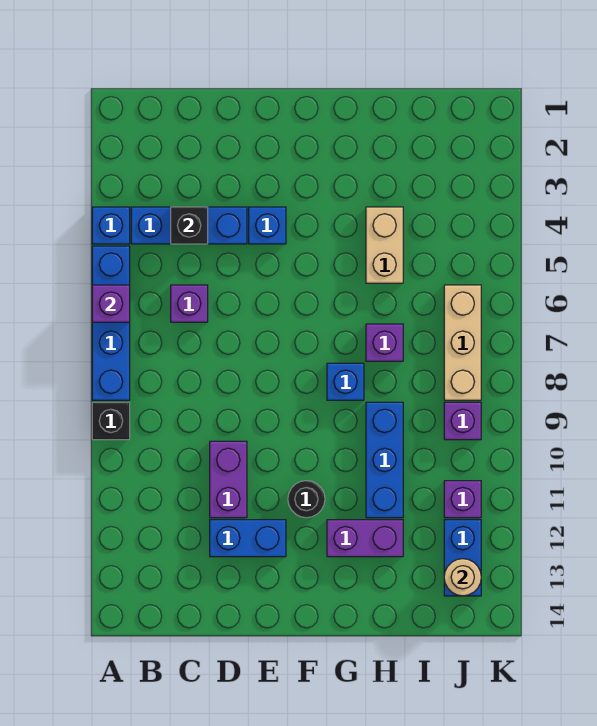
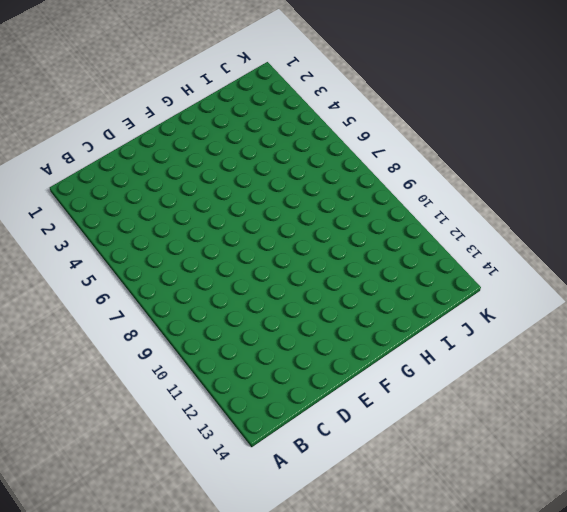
none -> blue brick A4 level 1
none -> blue brick A5:A8 level 1
none -> black brick A9 level 1

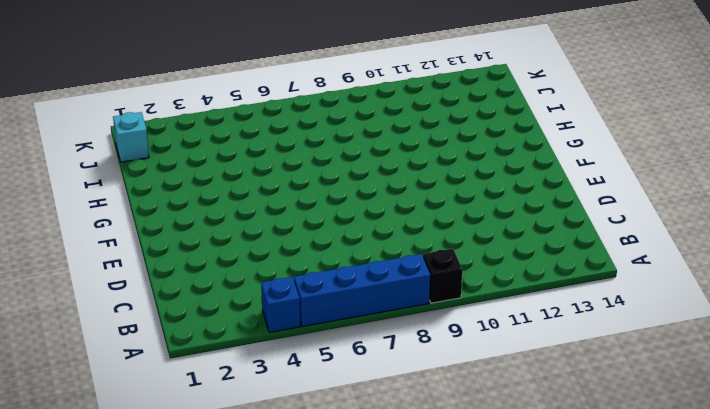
cyan brick J1 level 1 -> none
none -> blue brick B4:D4 level 1
none -> purple brick C6 level 1
none -> purple brick D10:D11 level 1

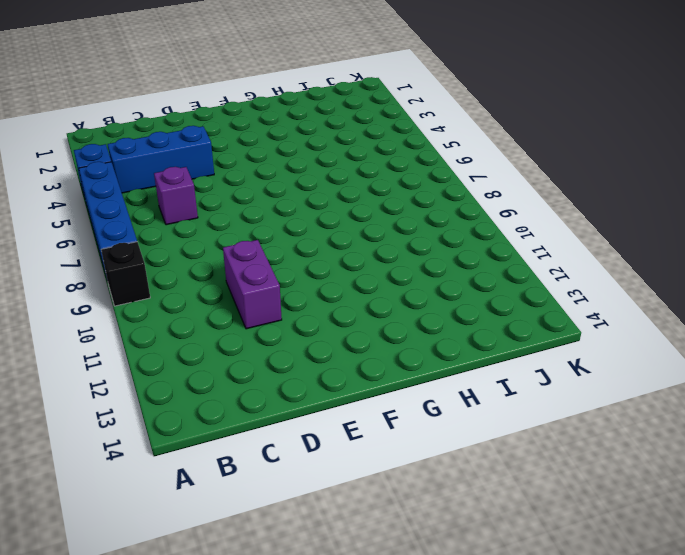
none -> blue brick D12:E12 level 1
none -> blue brick E4 level 1
none -> black round brick F11 level 1

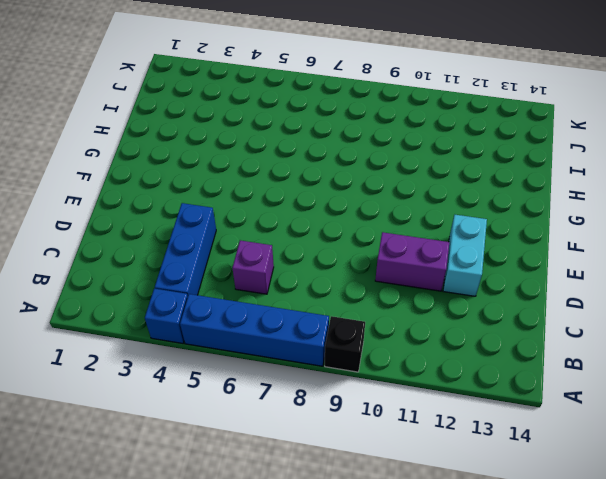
cyan brick D12:E12 level 1 -> blue brick D12:E12 level 1
none -> blue brick E4 level 1
none -> black round brick F11 level 1
none -> blue brick G8 level 1

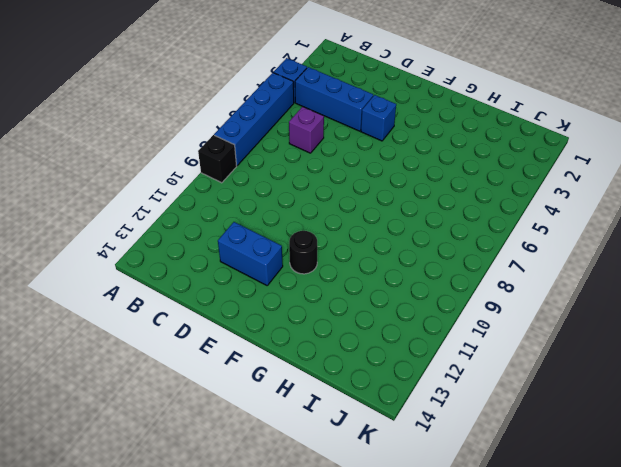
none -> purple brick D10:D11 level 1
none -> blue brick G8 level 1
none -> purple brick G12:H12 level 1

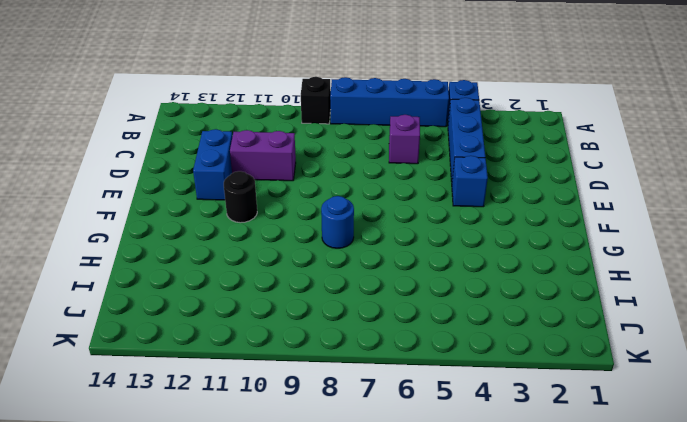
blue round brick G8 level 1 -> blue brick G8 level 1
none -> purple brick G12:H12 level 1
none -> tan brick H4:H5 level 1
none -> purple brick H7 level 1

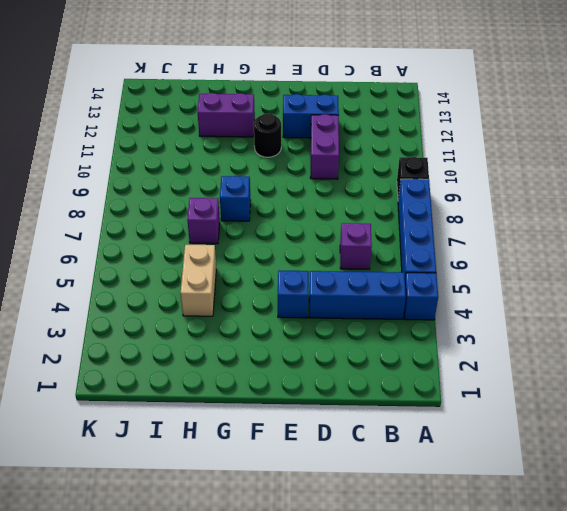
none -> blue brick H9:H11 level 1
none -> tan brick J6:J8 level 1
none -> purple brick J9 level 1

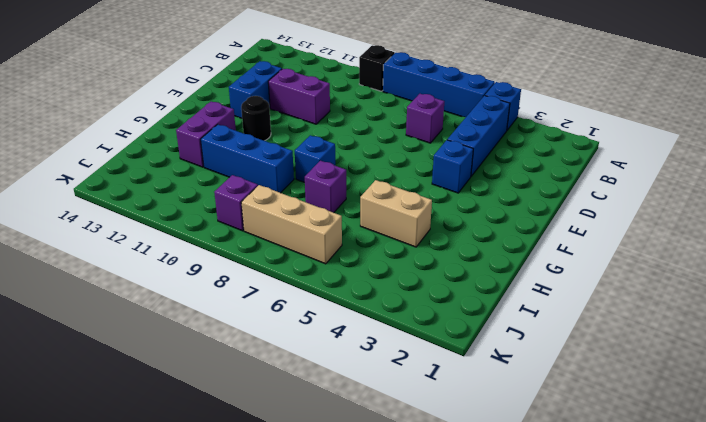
none -> purple brick J11 level 1
none -> blue brick J12:J13 level 1
none -> purple brick A6 level 2

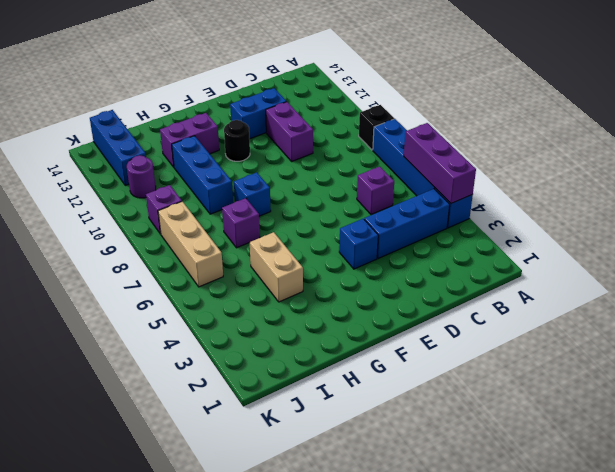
purple brick A4:A6 level 2 -> purple brick A6 level 2
purple round brick J11 level 1 -> purple brick J11 level 1
blue brick J12:J14 level 1 -> blue brick J12:J13 level 1
none -> black brick C4 level 2
none -> tan round brick J13 level 2

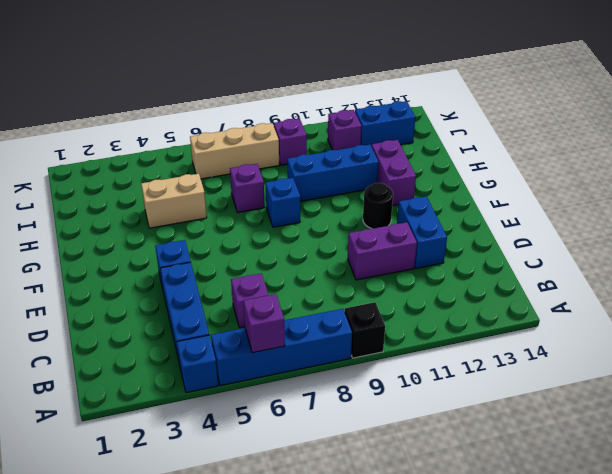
none -> black brick C4 level 2
none -> tan round brick J13 level 2

